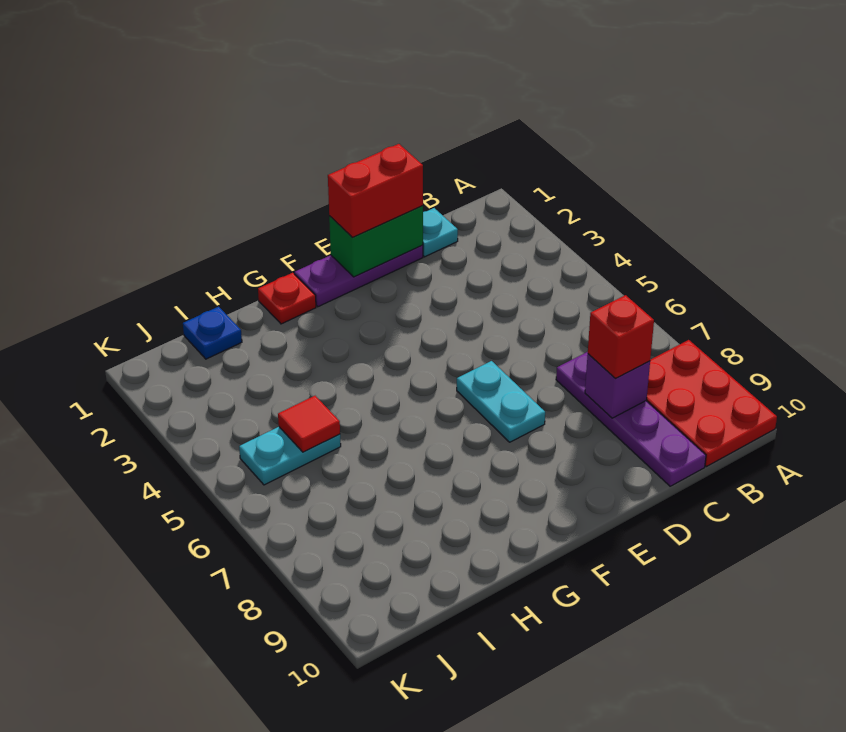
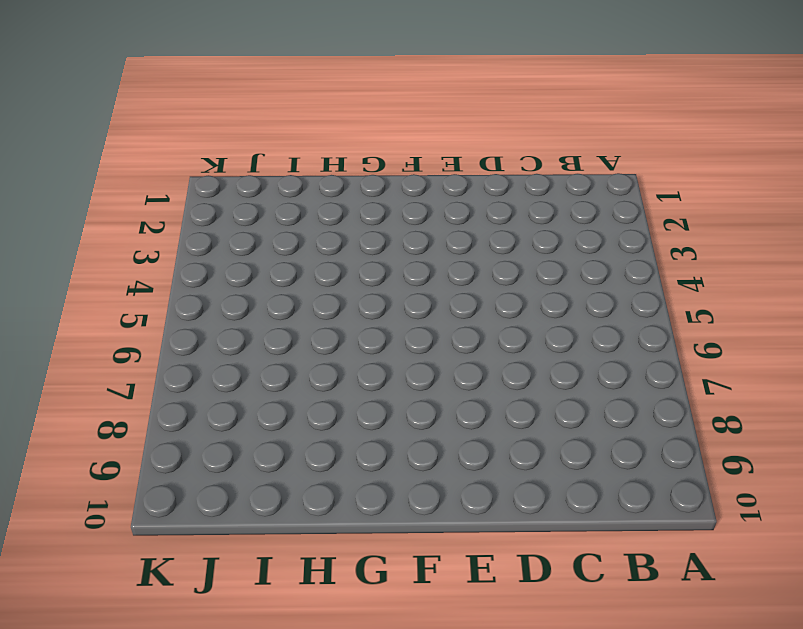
none -> red plate A8:B10 level 1
none -> cyan plate C1 level 1
none -> purple plate C7:C10 level 1

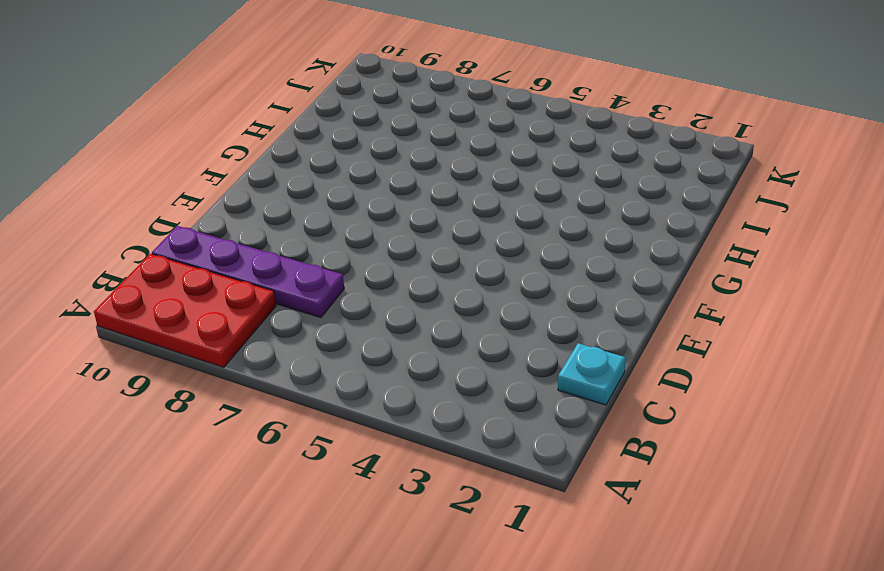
none -> purple plate D1:F1 level 1
none -> cyan plate E6:E7 level 1
none -> red plate G1 level 1

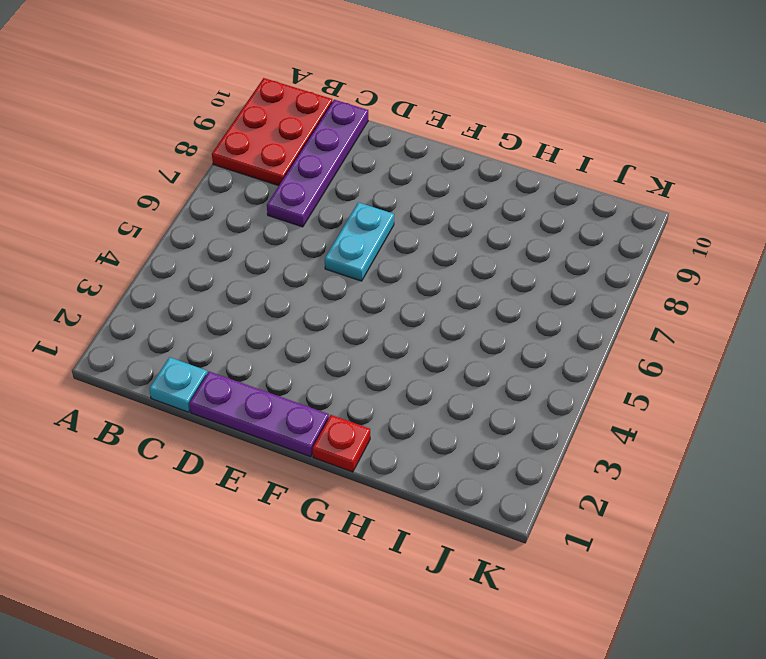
none -> blue plate I1 level 1
none -> cyan plate I5:J5 level 1
none -> purple brick C8 level 2

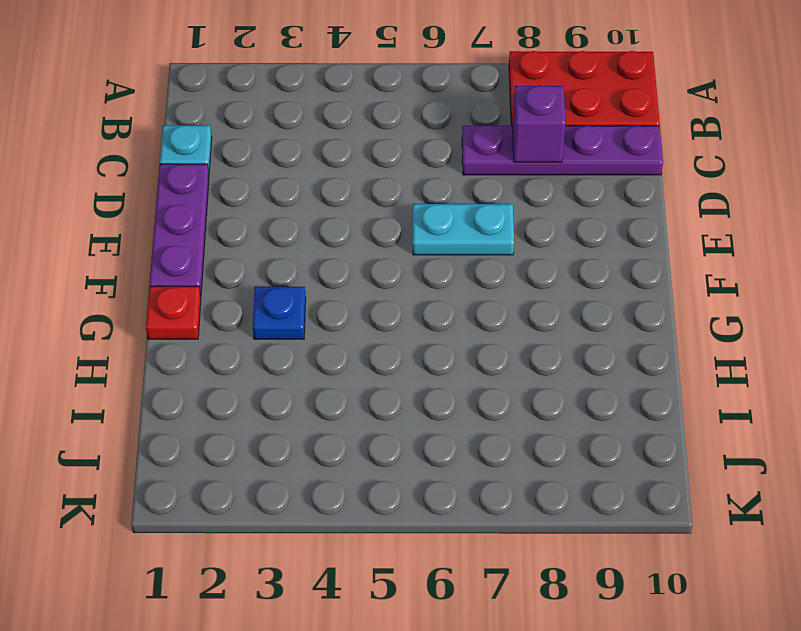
blue plate G3 level 1 -> blue plate I1 level 1
none -> cyan plate I5:J5 level 1
none -> green brick D1:E1 level 2
none -> red tile I5 level 2

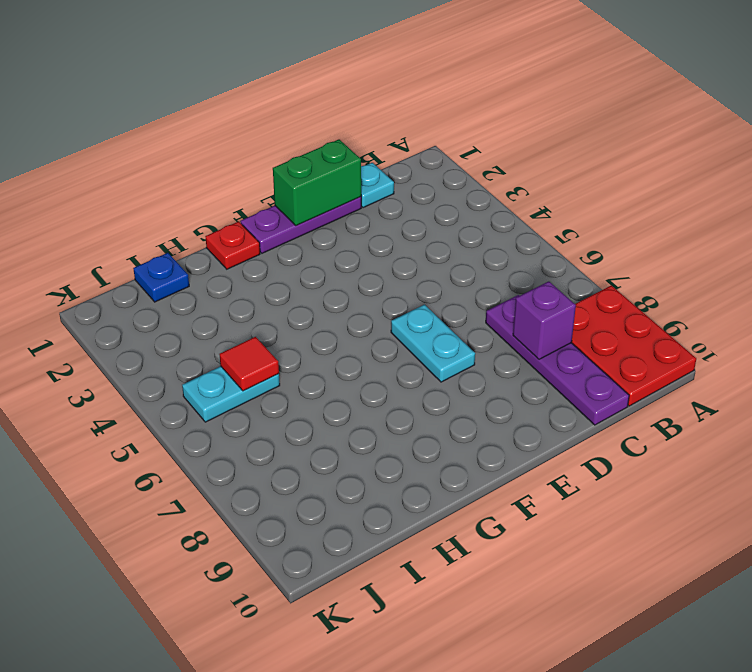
none -> red brick C8 level 3
none -> red brick D1:E1 level 3

